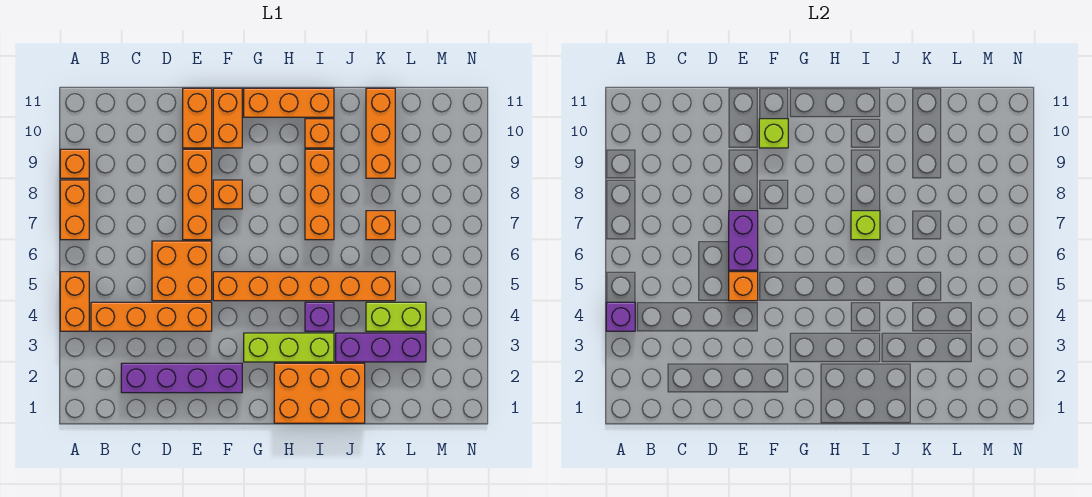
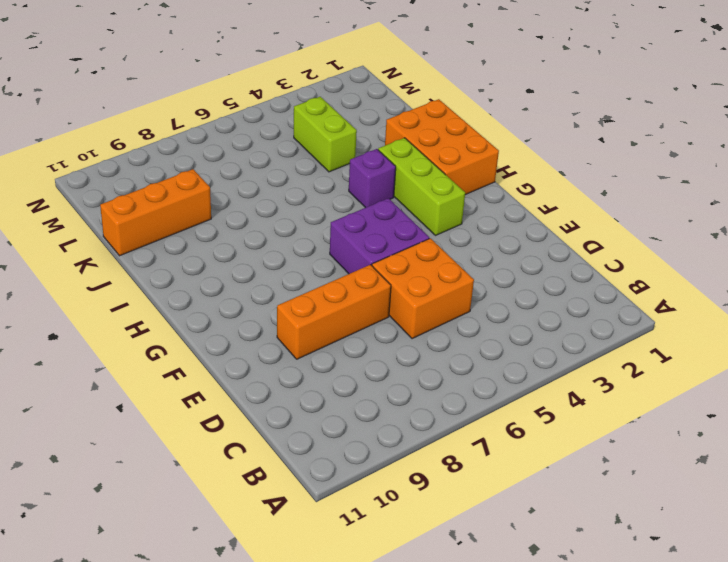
purple brick F5:G6 level 1 -> orange brick F5:K5 level 1
none -> orange brick A4:A5 level 1
none -> orange brick A7:A8 level 1
none -> orange brick A9 level 1

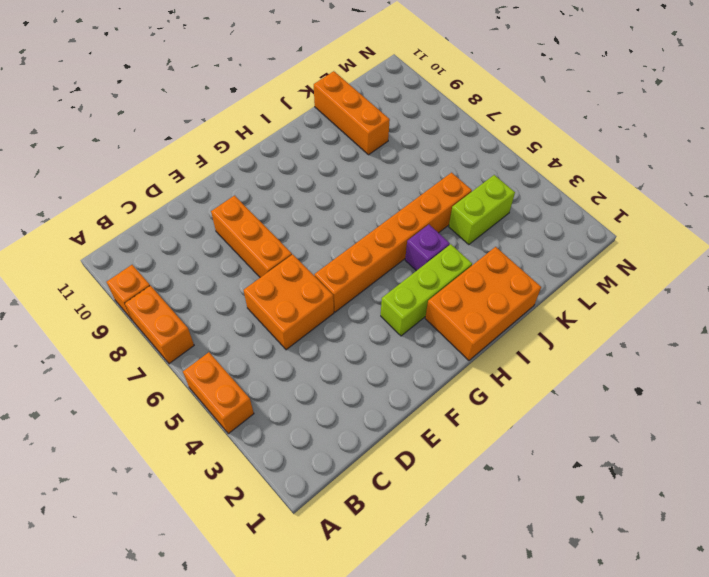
none -> orange brick B4:E4 level 1
none -> purple brick C2:F2 level 1
none -> orange brick E10:E11 level 1

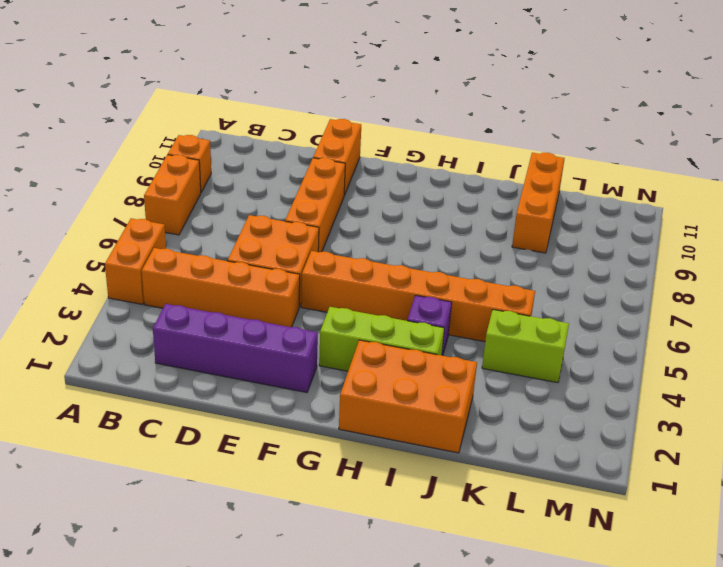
none -> orange brick F8 level 1
none -> orange brick F10:F11 level 1
none -> orange brick G11:I11 level 1

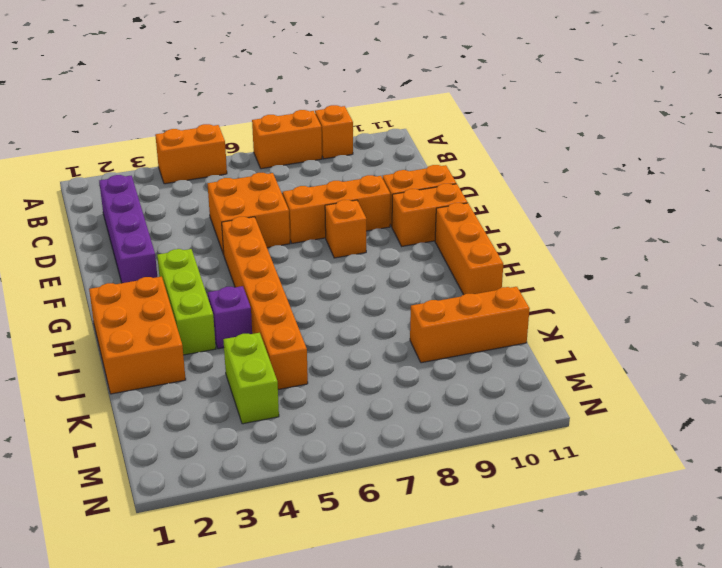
none -> orange brick B4:E4 level 1
none -> orange brick I7:I9 level 1
none -> orange brick I10 level 1

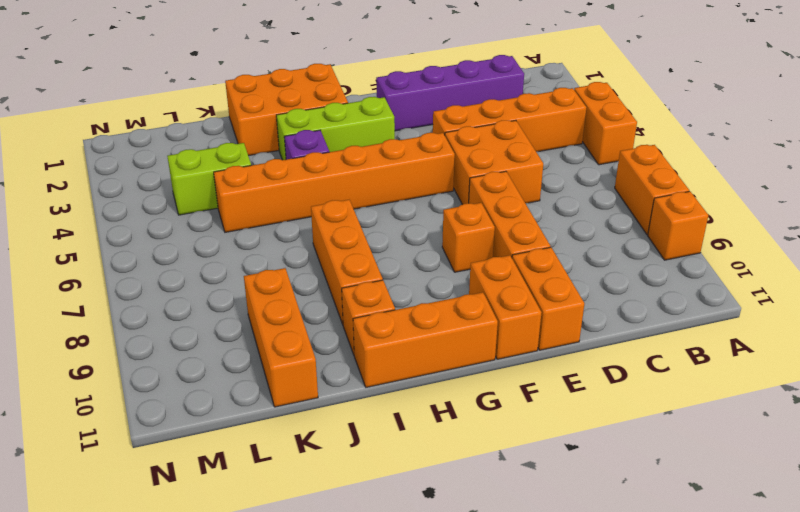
none -> purple brick J3:L3 level 1
none -> orange brick K7 level 1
none -> purple brick A4 level 2

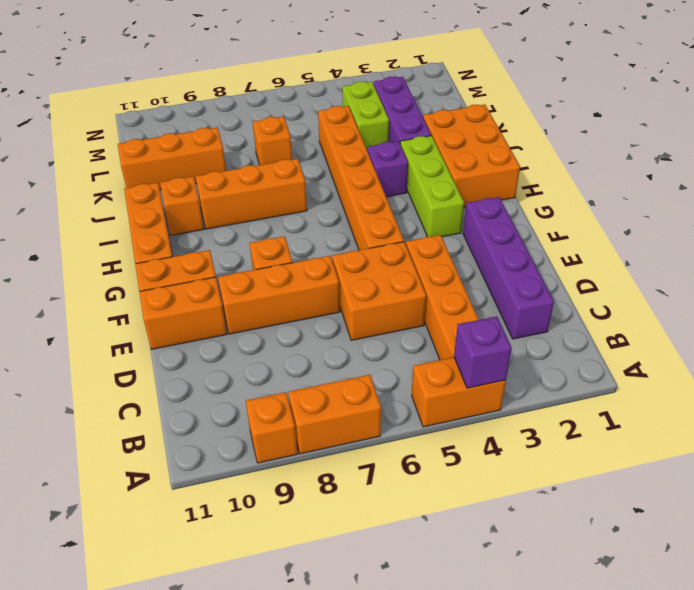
none -> orange brick E5 level 2
none -> purple brick E6:E7 level 2
none -> lime brick F10 level 2

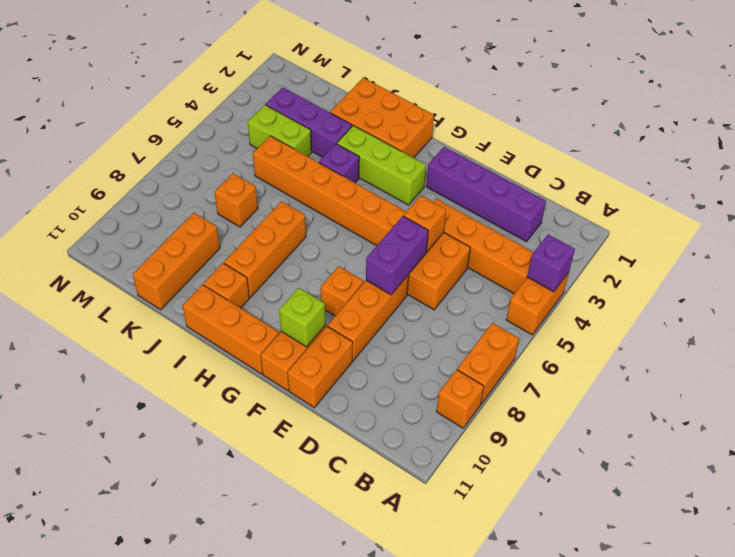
none -> lime brick I7 level 2

